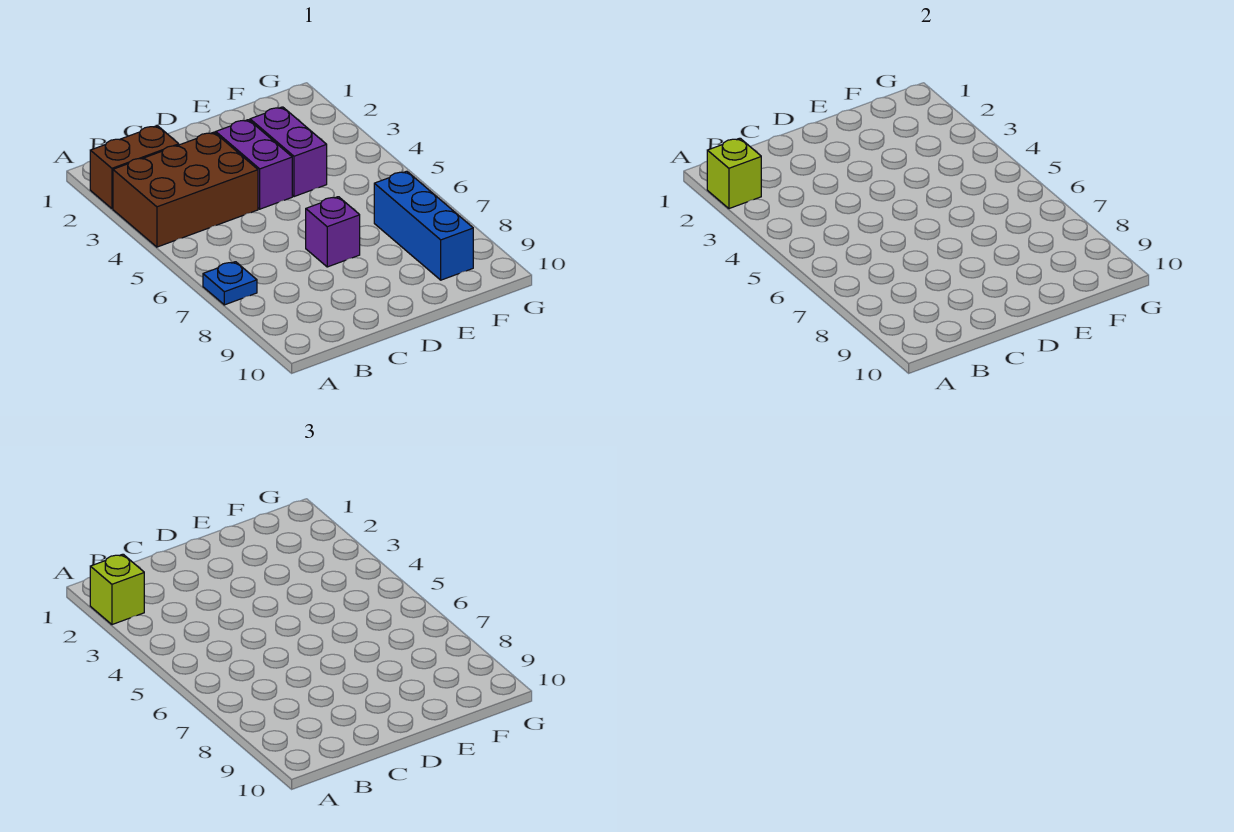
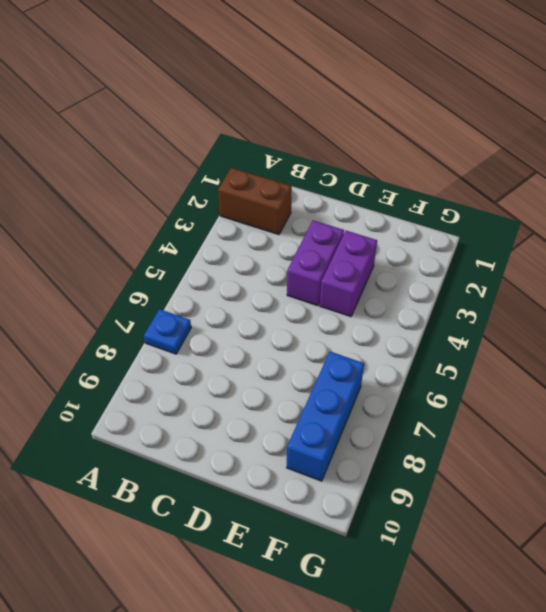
none -> brown brick A3:C4 level 1
none -> purple brick D7 level 1

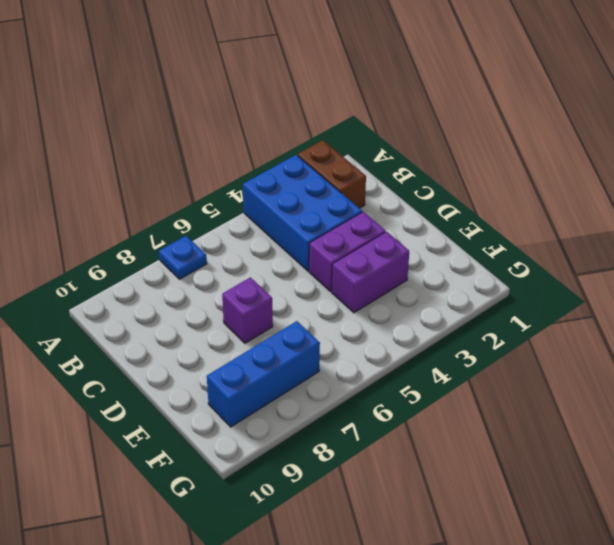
blue brick A3:C4 level 1 -> brown brick A3:C4 level 1
none -> lime brick A2 level 2
none -> lime brick A2 level 3

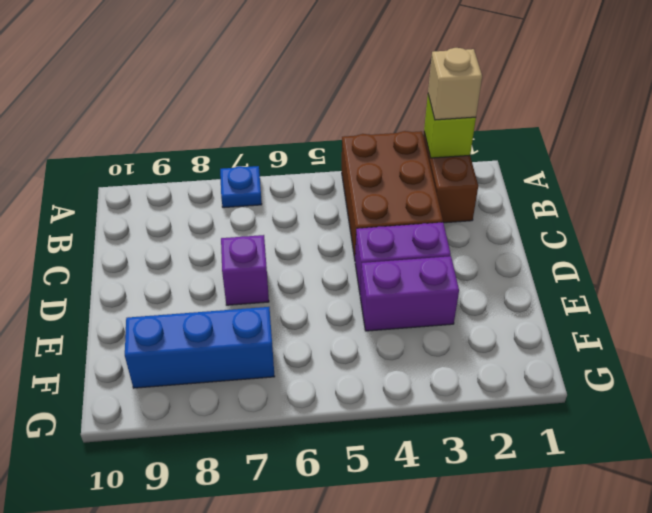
tan brick A2 level 3 -> lime brick A2 level 3

